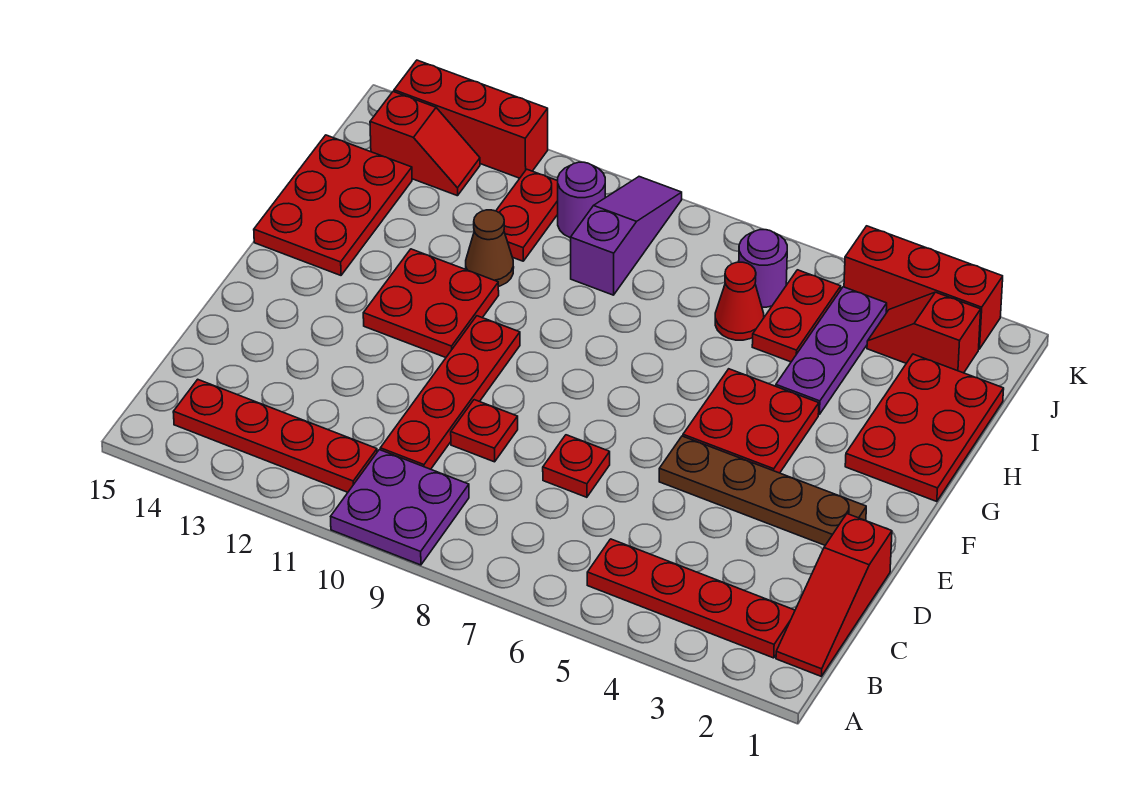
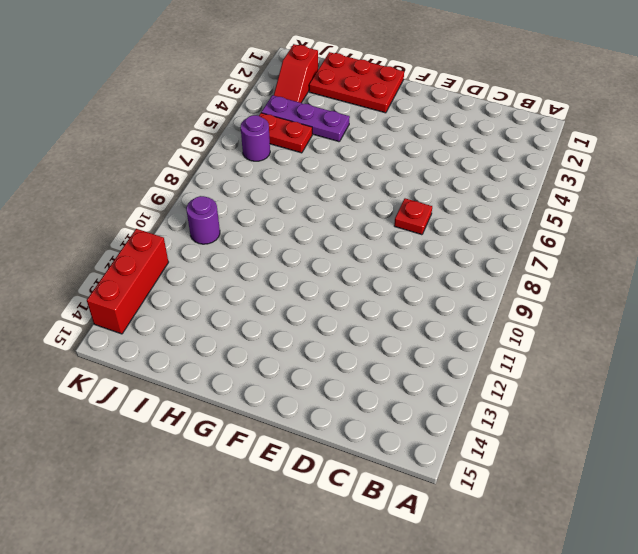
none -> purple plate A9:B10 level 1
none -> red slope B1:D1 level 1 top D
none -> red plate B2:B5 level 1

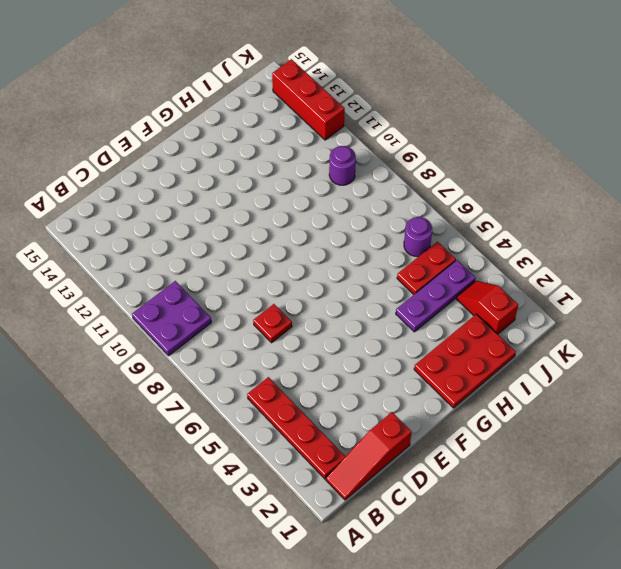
none -> red plate B11:B14 level 1
none -> red plate C10:F10 level 1
none -> red plate D9 level 1

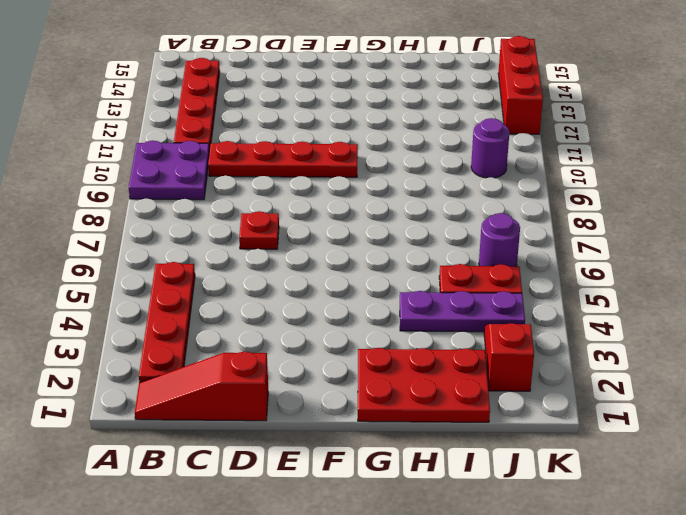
none -> red plate D9 level 1
none -> brown plate E2:E5 level 1
none -> red plate F4:G5 level 1

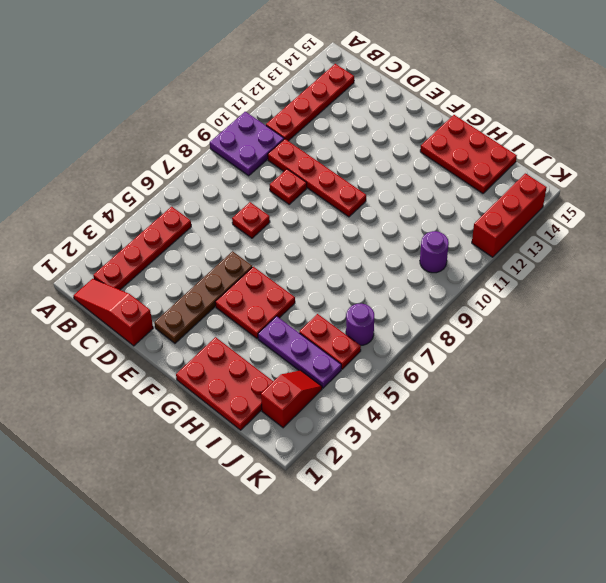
none -> red plate F11:G12 level 1
none -> brown cone H11 level 1
none -> red cone I6 level 1

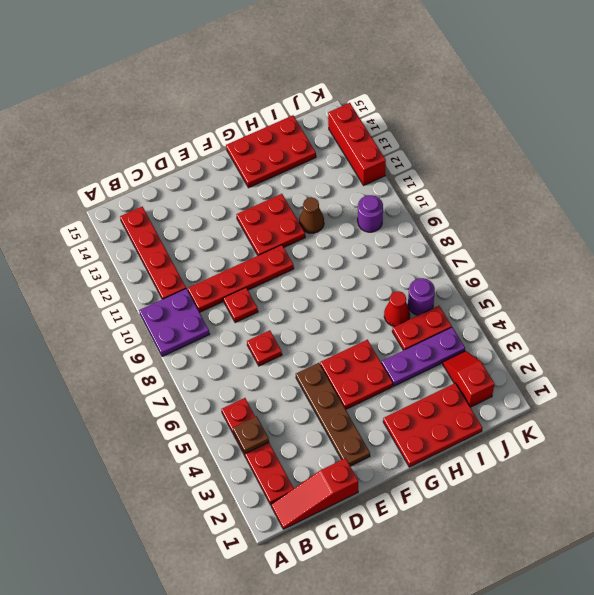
brown plate B4 level 2 -> none
none -> purple slope I9:K9 level 1 top I
none -> red plate I11:J11 level 1
none -> red slope J13:J14 level 1 top 14

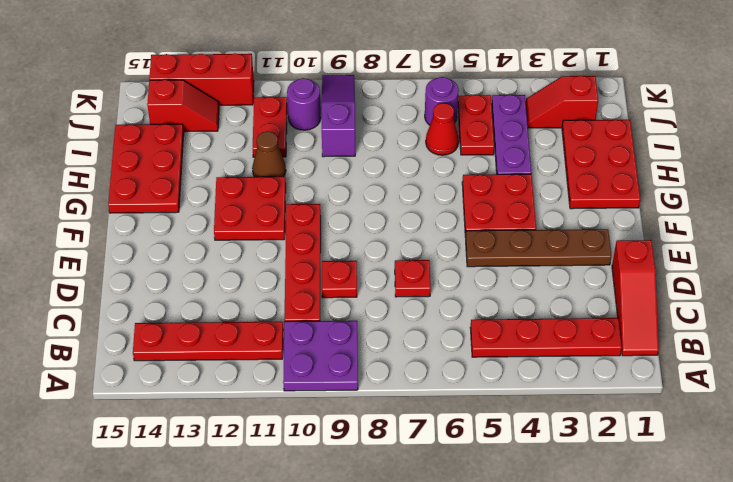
none -> red brick K2:K4 level 1

